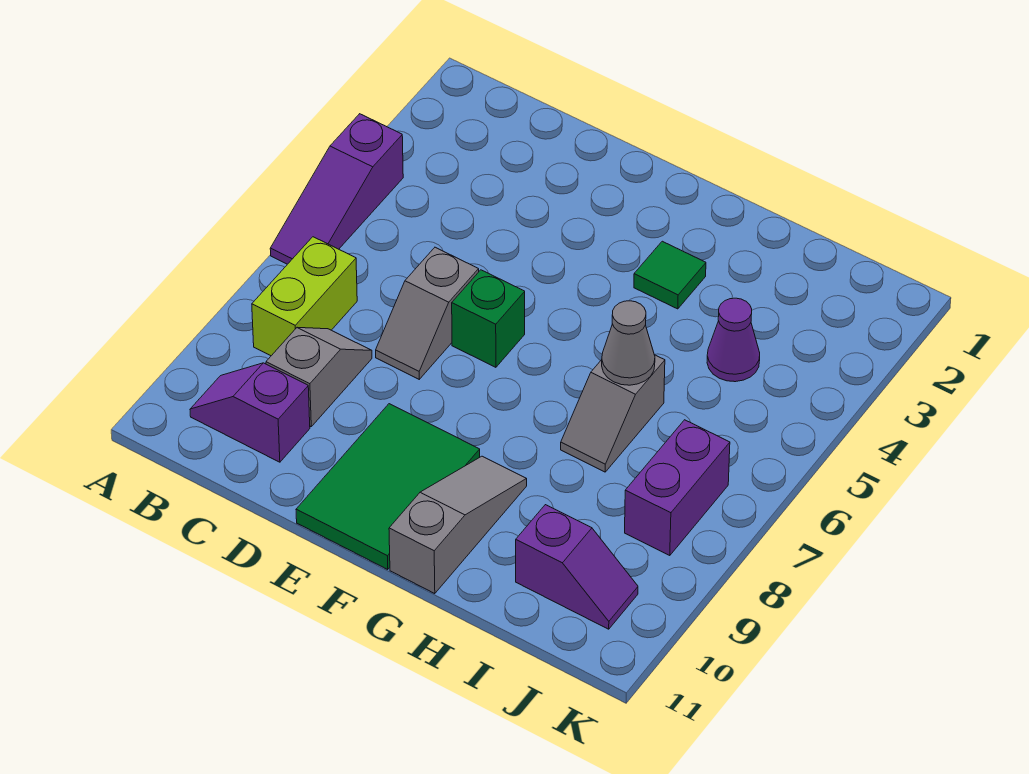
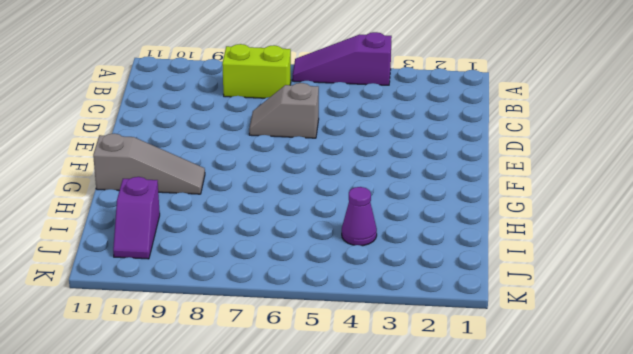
none -> purple slope B10:C10 level 1 top C
none -> grey slope C8:C9 level 1 top 9
none -> green brick E6 level 1

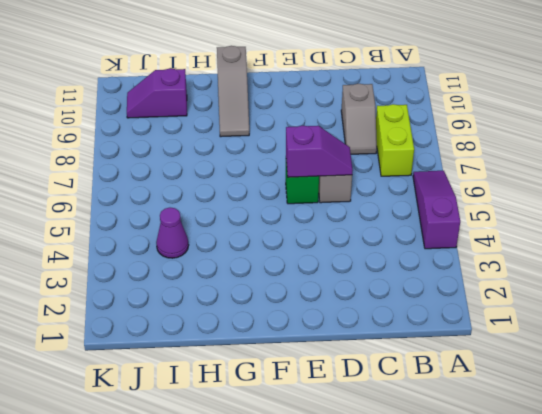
purple slope D6:E6 level 2 top E -> purple slope B10:C10 level 1 top C
none -> green tile E9:F11 level 1
none -> green tile G3 level 1
none -> grey slope H6:H7 level 1 top 6

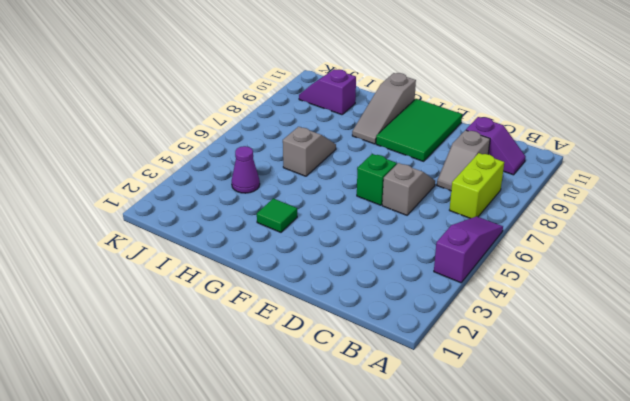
none -> purple brick J7:J8 level 1
none -> grey cone H6 level 2

